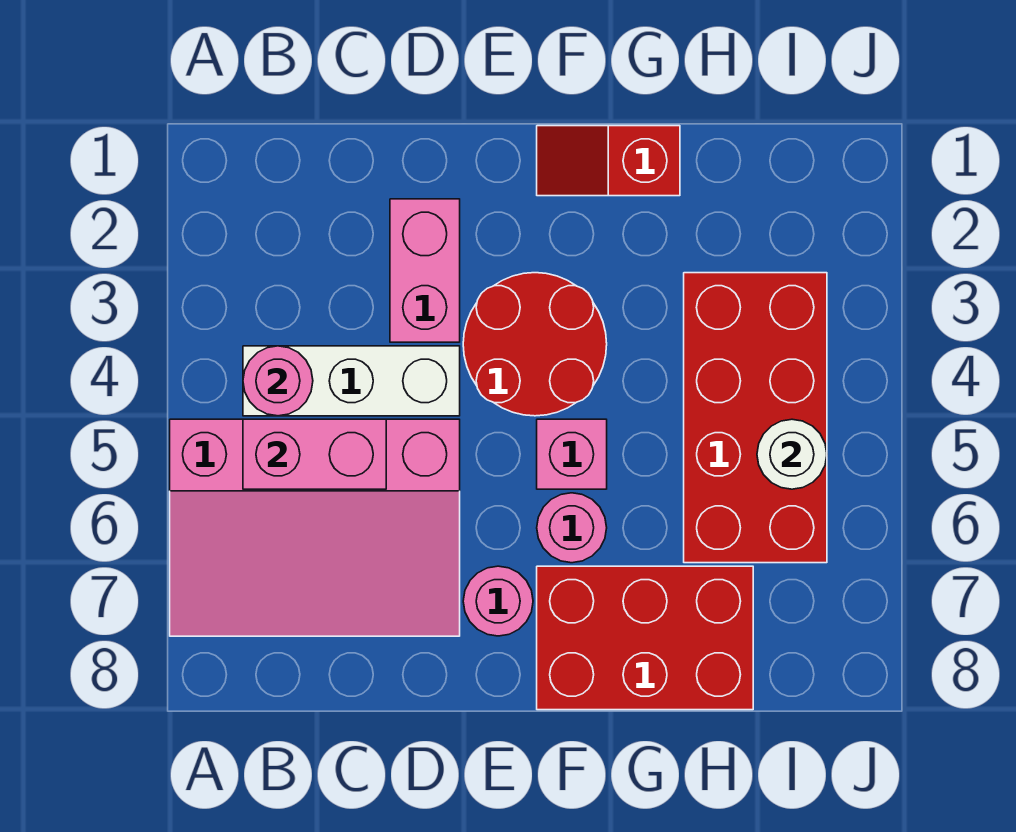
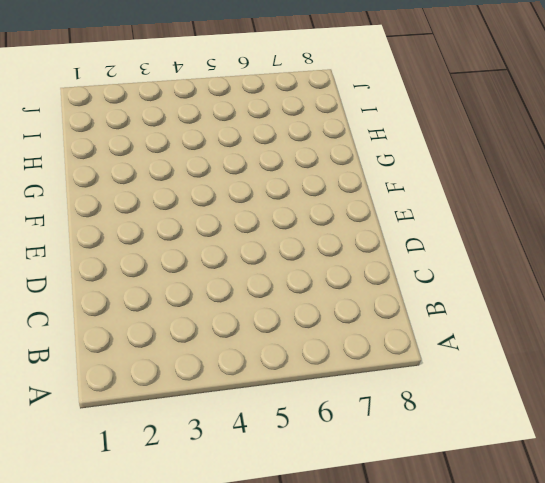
none -> pink slope A5:D7 level 1 top 5
none -> white brick B4:D4 level 1
none -> pink brick D2:D3 level 1

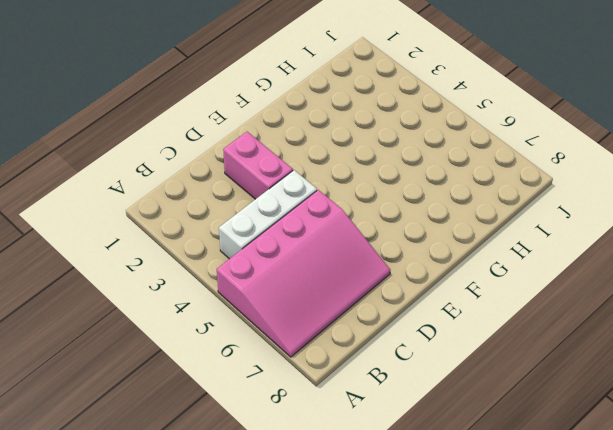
none -> red round brick E3:F4 level 1
none -> pink round brick E7 level 1
none -> red slope F1:G1 level 1 top G

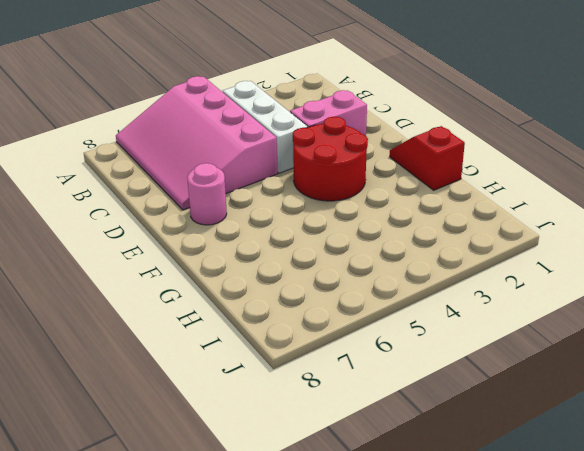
none -> pink brick F5 level 1
none -> pink round brick F6 level 1
none -> red brick F7:H8 level 1

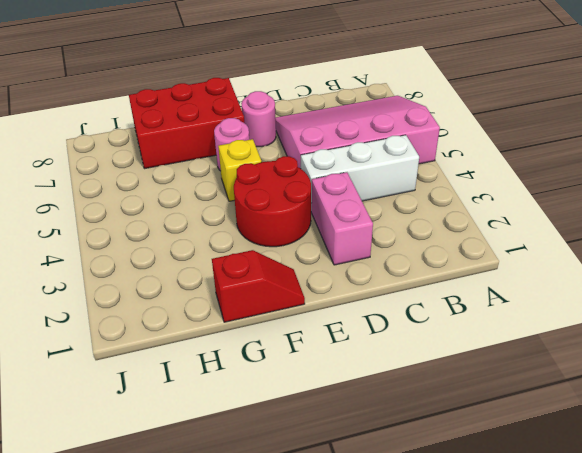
yellow brick F5 level 1 -> pink brick F5 level 1
none -> red brick H3:I6 level 1
none -> pink round brick B4 level 2
none -> pink brick B5:C5 level 2

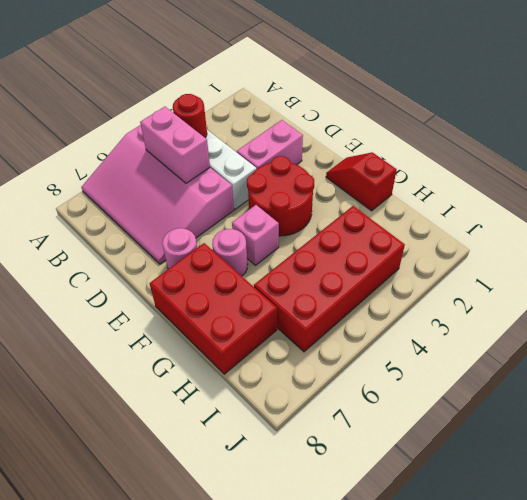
red round brick B4 level 2 -> pink round brick B4 level 2
none -> white round brick I5 level 2

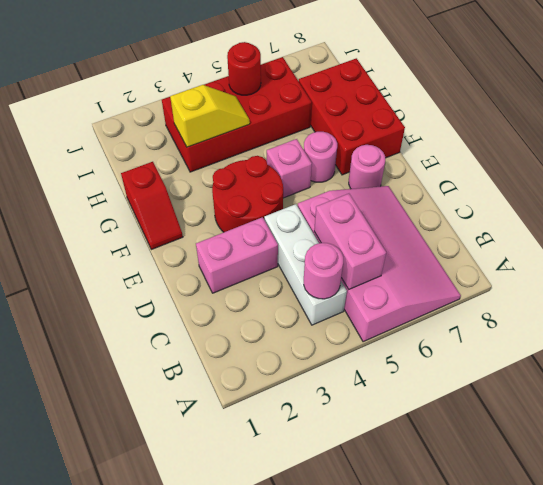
yellow slope H3:H4 level 2 top 3 -> none
red round brick I5 level 2 -> white round brick I5 level 2

